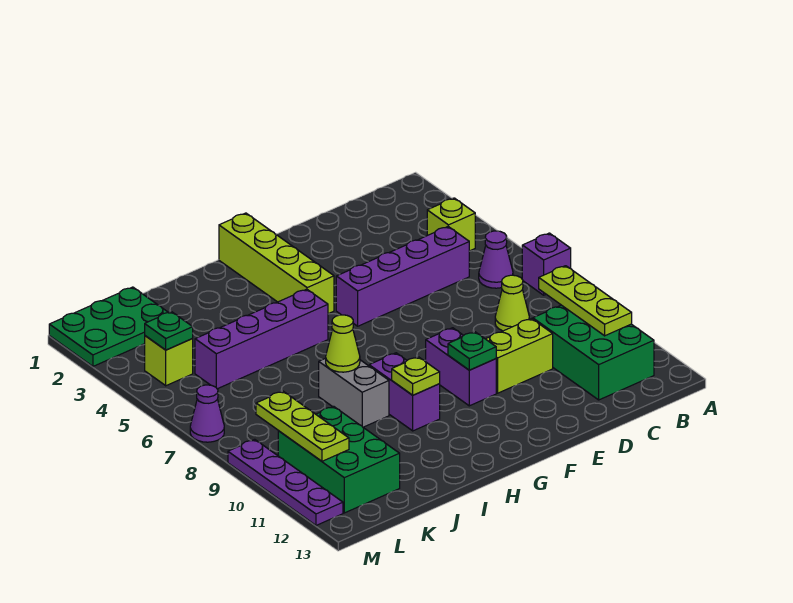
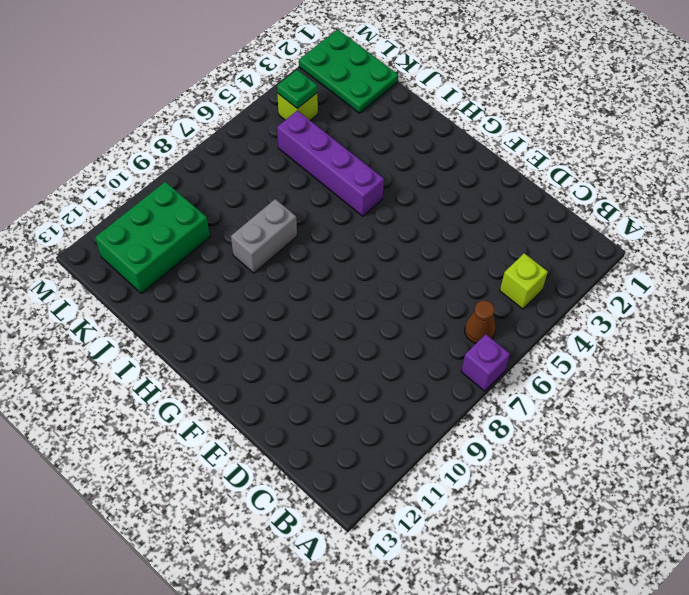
brown cone B6 level 1 -> purple cone B6 level 1
none -> green brick B10:C12 level 1
none -> purple brick C5:F5 level 1
none -> lime cone C8 level 1

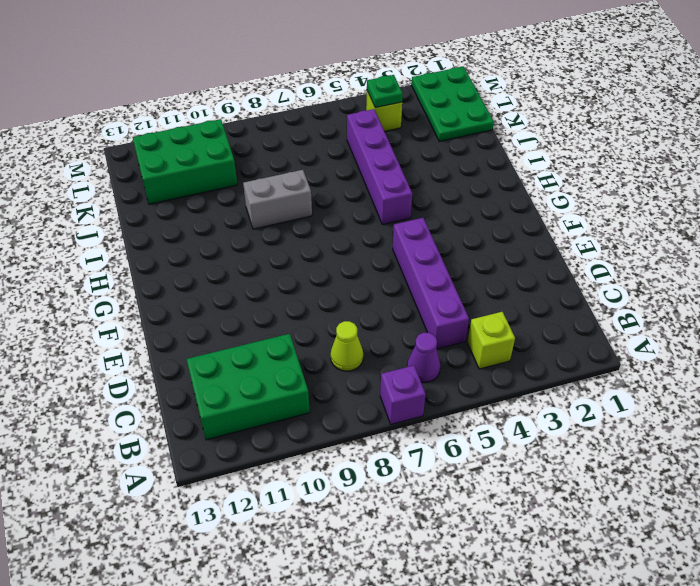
none -> lime brick D10:E10 level 1
none -> purple brick F9:F10 level 1
none -> lime brick G1:G4 level 1

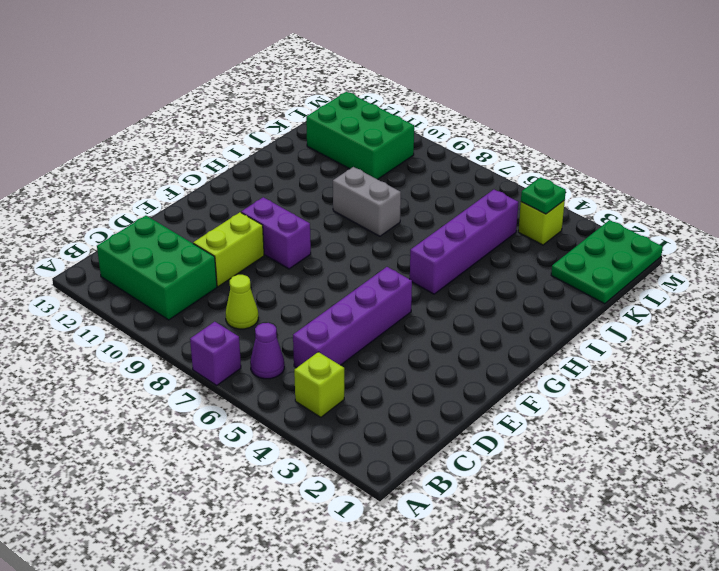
none -> lime brick G1:G4 level 1
none -> purple brick H9:H10 level 1
none -> purple cone M7 level 1

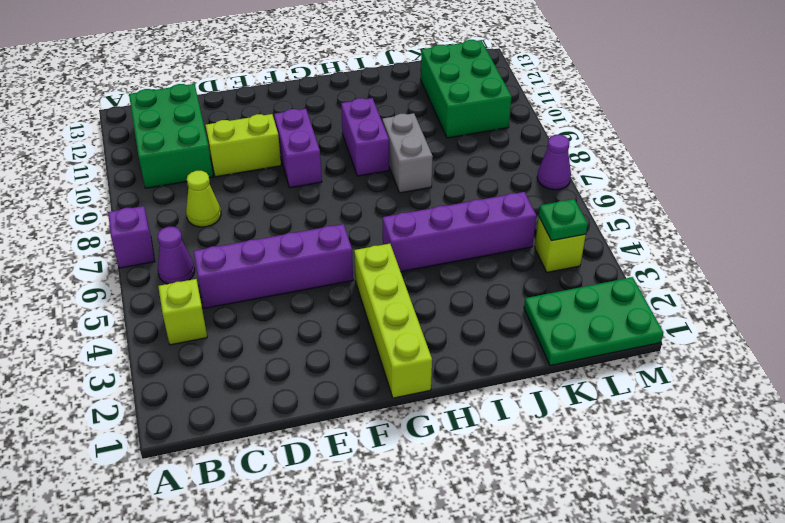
none -> purple plate M9:M12 level 1
none -> lime plate B9:B11 level 2
none -> green plate F10 level 2

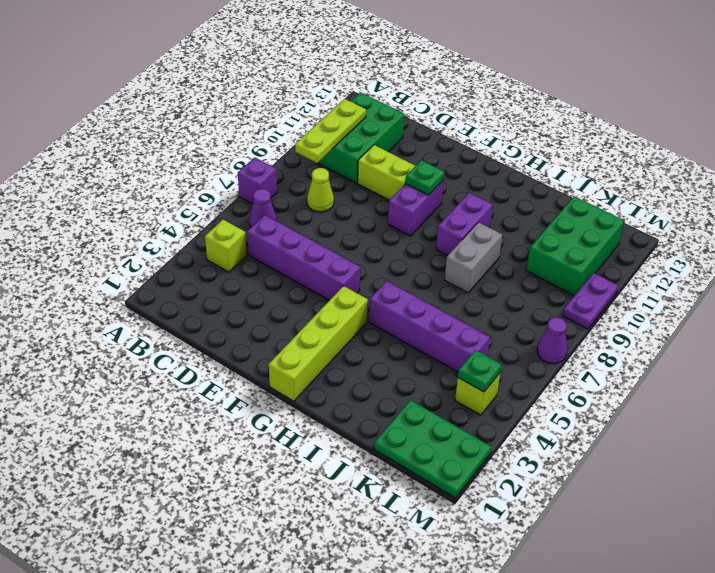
purple plate M9:M10 level 1 -> purple plate M9:M12 level 1
none -> lime plate H10 level 2
none -> lime cone I8 level 2
none -> lime plate L9:L11 level 2

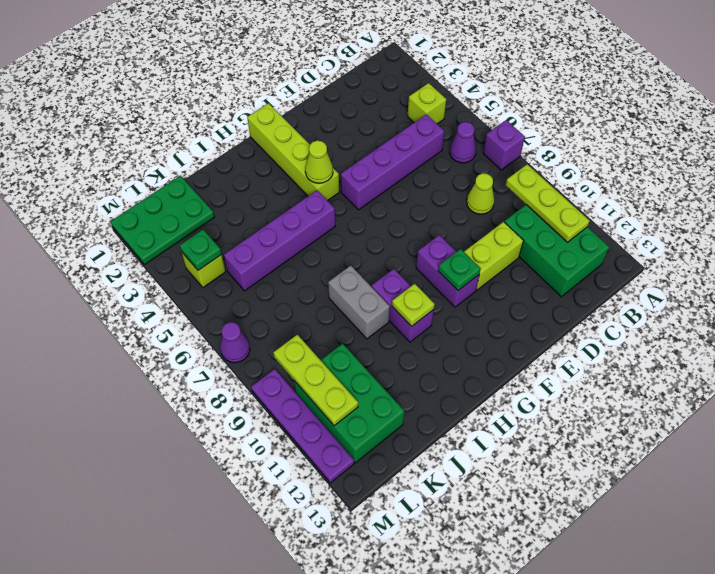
lime cone G4 level 2 -> lime cone I8 level 2

